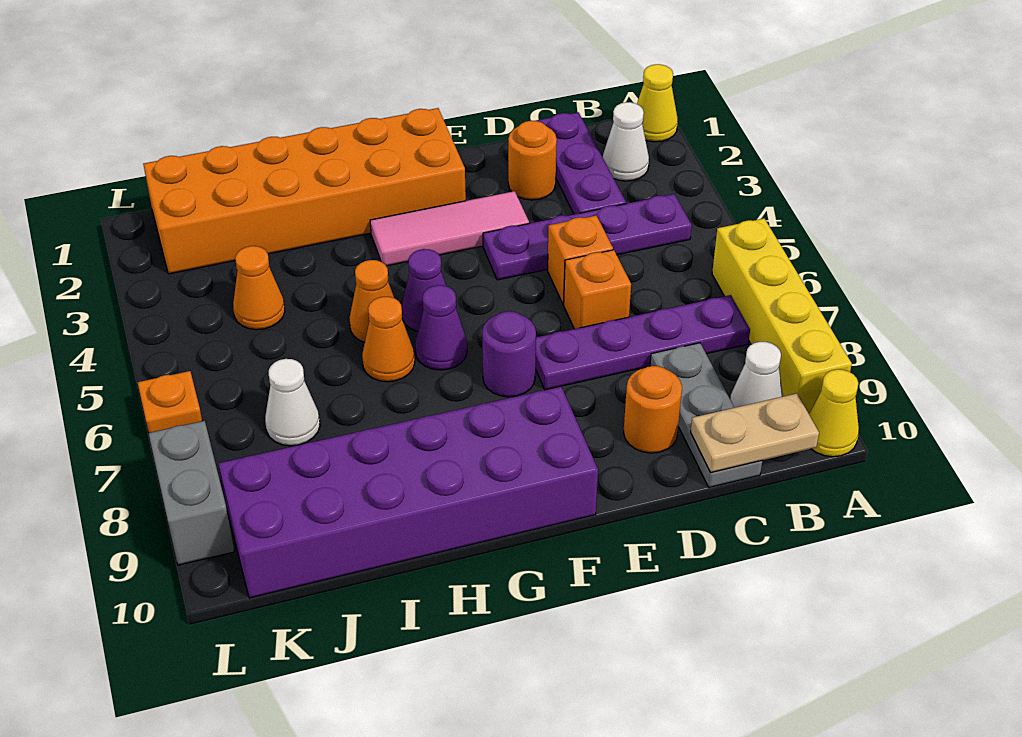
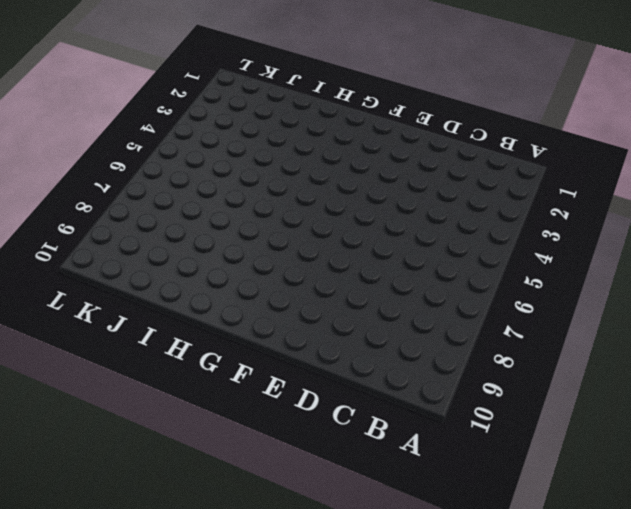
none -> yellow cone A1 level 1
none -> yellow brick A6:A9 level 1
none -> yellow cone A10 level 1

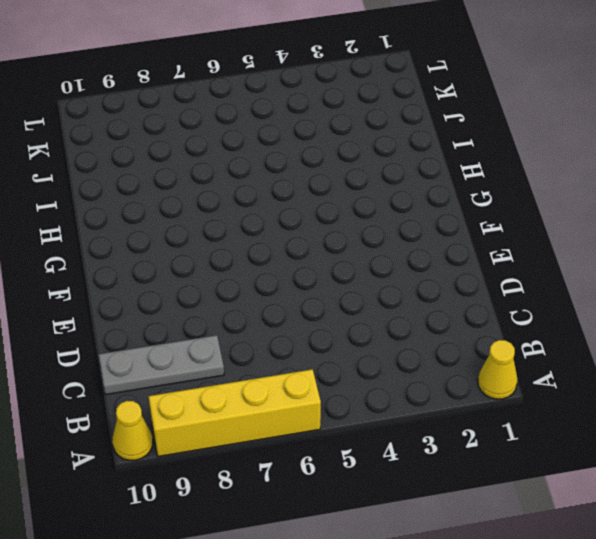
none -> white cone B2 level 1
none -> purple plate B4:E4 level 1
none -> purple plate B7:E7 level 1

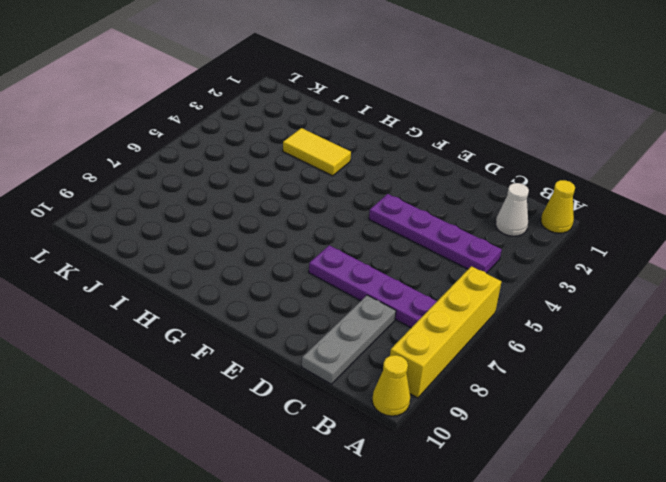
yellow tile H3:I3 level 1 -> none
none -> white cone B9 level 1
none -> purple plate C1:C3 level 1
none -> orange round brick D2 level 1

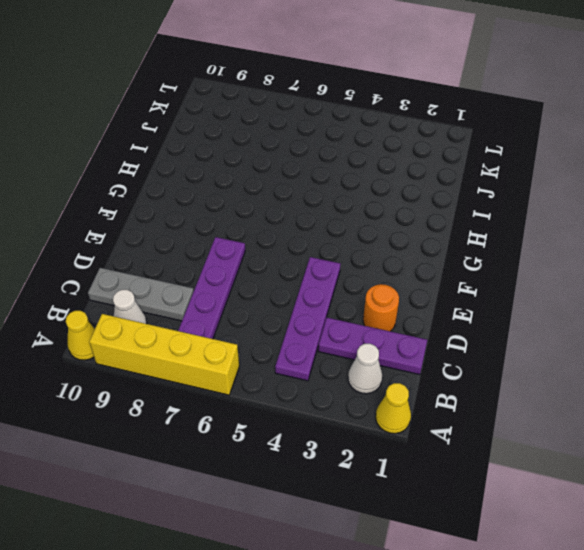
none -> orange brick D5 level 1
none -> orange brick D6 level 1
none -> orange round brick D9 level 1

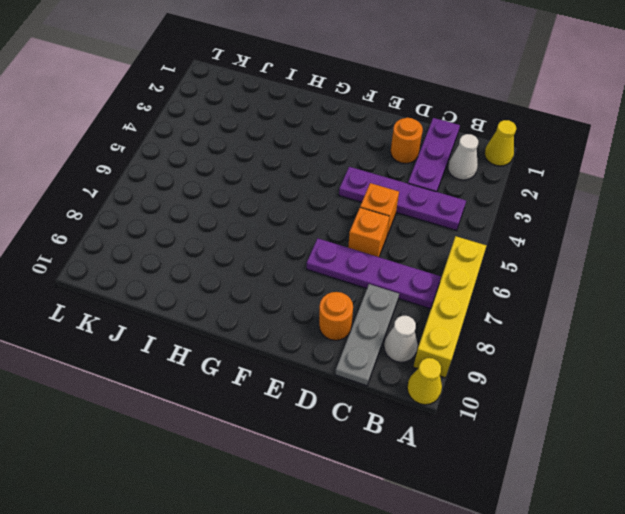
none -> pink tile E3:G3 level 1
none -> orange brick F1:K2 level 1
none -> purple round brick F7 level 1

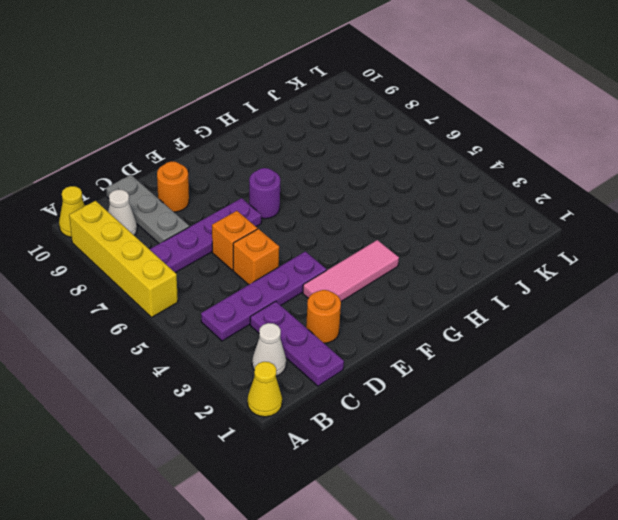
none -> orange brick F1:K2 level 1
none -> purple brick F9:K10 level 1
none -> purple cone G5 level 1

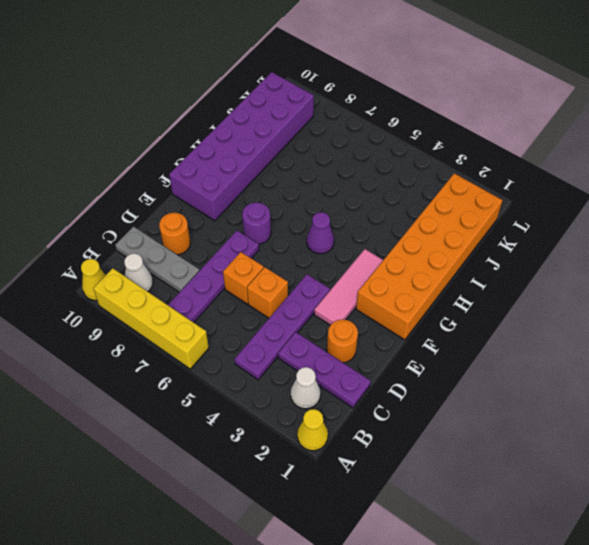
none -> purple cone G6 level 1
none -> orange cone H5 level 1
none -> orange cone H6 level 1

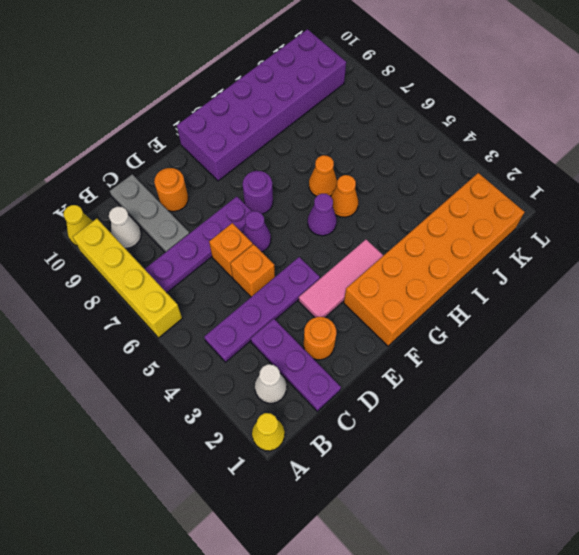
purple cone E6 level 1 -> purple cone G6 level 1
none -> orange cone J4 level 1
none -> white cone J7 level 1
none -> orange plate L6 level 1

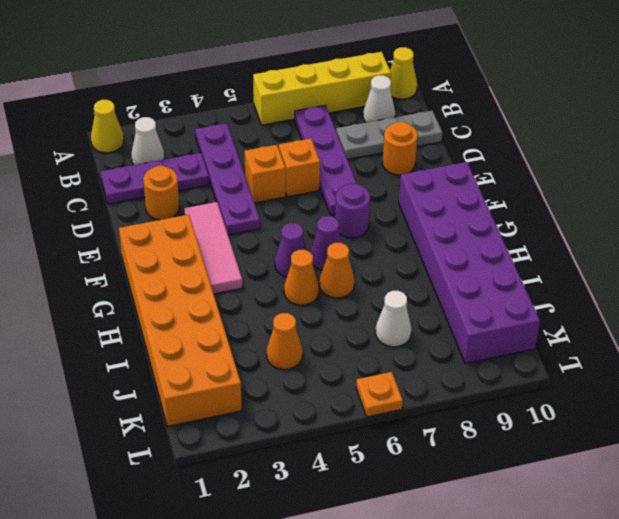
none -> grey brick L8:L9 level 1
none -> tan plate B10:C10 level 2

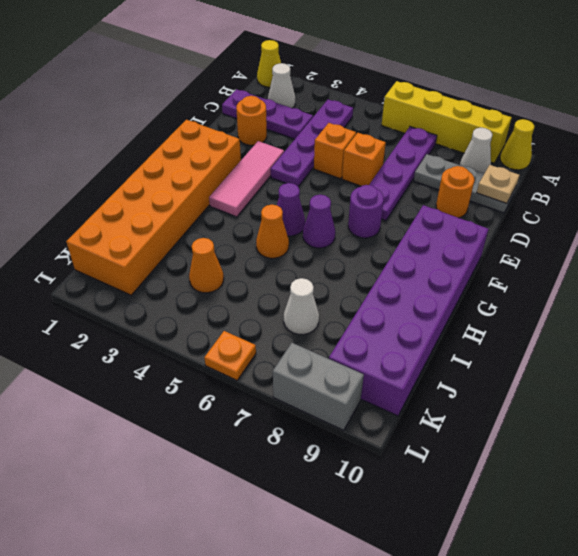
tan plate C10 level 2 -> tan plate B10:C10 level 2
none -> orange cone H6 level 1

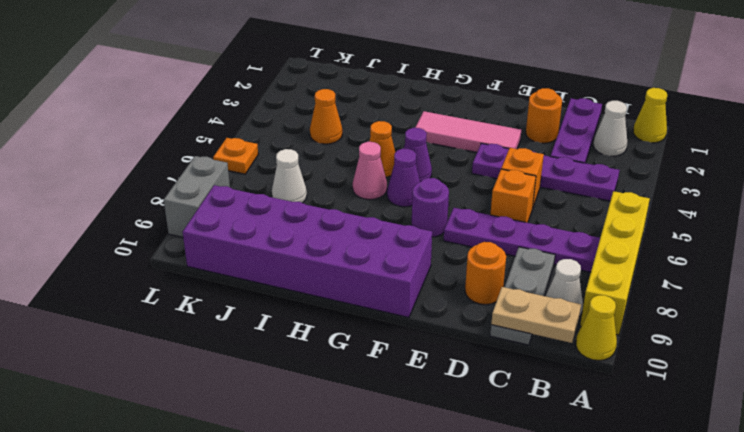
pink cone H6 level 1 -> orange cone H6 level 1
none -> orange brick F1:K2 level 1

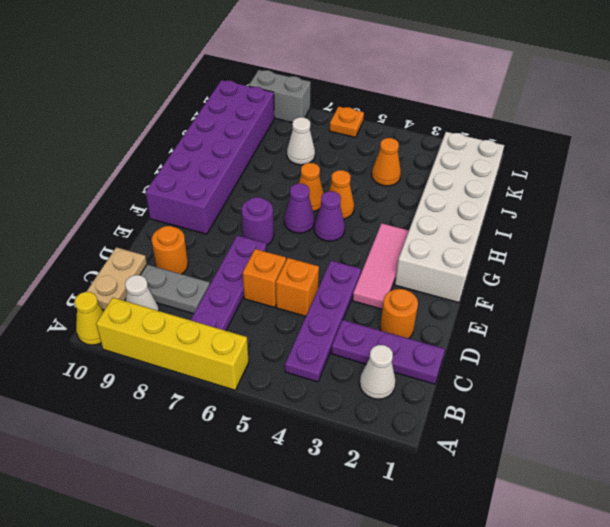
white brick F1:K2 level 1 -> orange brick F1:K2 level 1
none -> yellow cone A1 level 1

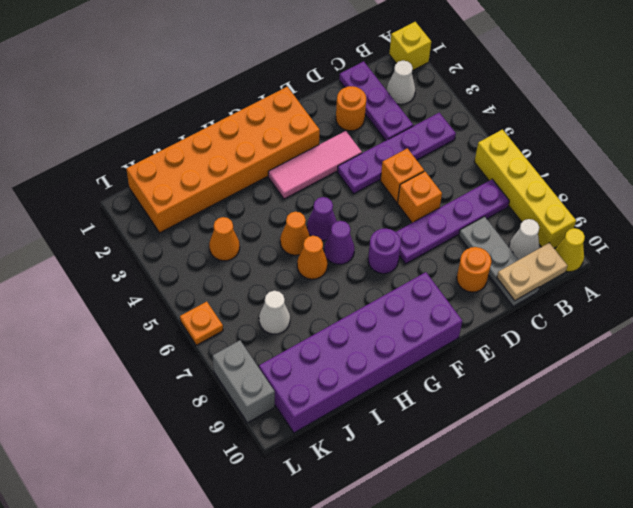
yellow brick A1 level 1 -> yellow cone A1 level 1

